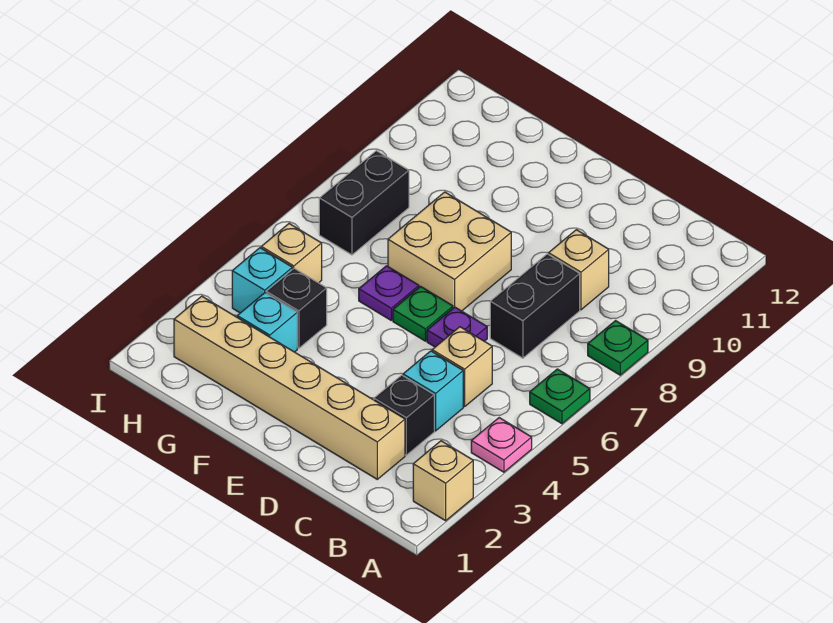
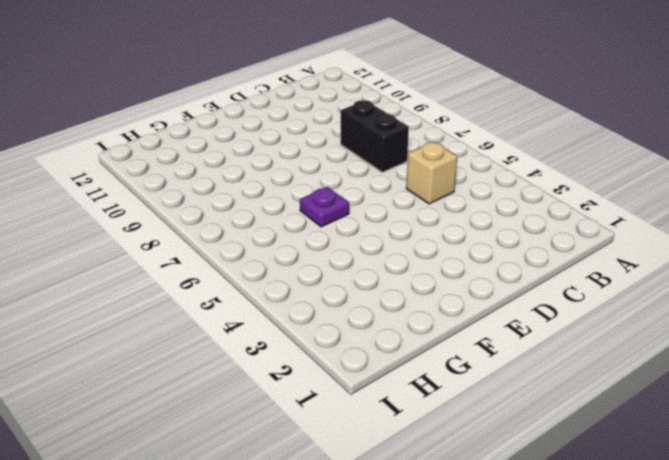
none -> tan brick A2 level 1
none -> pink plate A4 level 1
none -> green plate A6 level 1

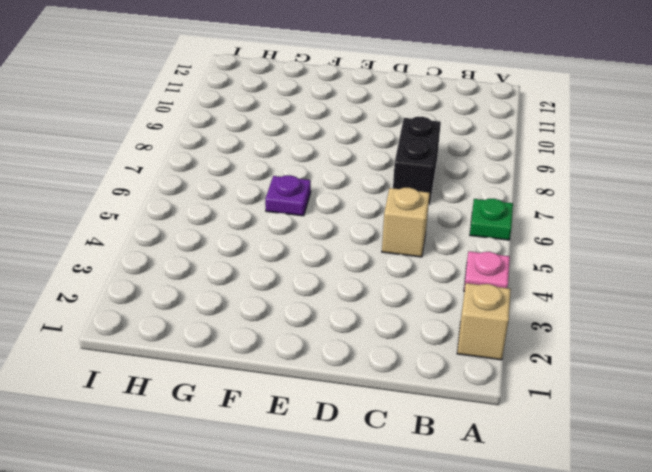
none -> green plate A8 level 1
none -> tan brick C2:H2 level 1
none -> black brick C3 level 1

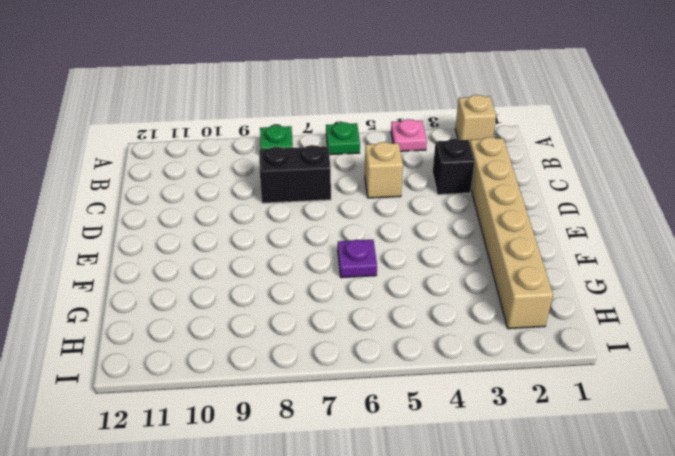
none -> cyan brick C4 level 1
none -> tan brick C9 level 1
none -> purple plate D6 level 1

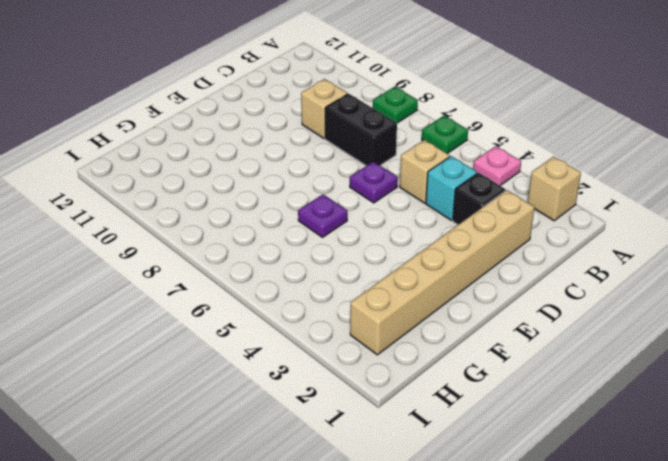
none -> green plate E6 level 1
none -> tan brick E7:F8 level 1
none -> cyan brick G3 level 1

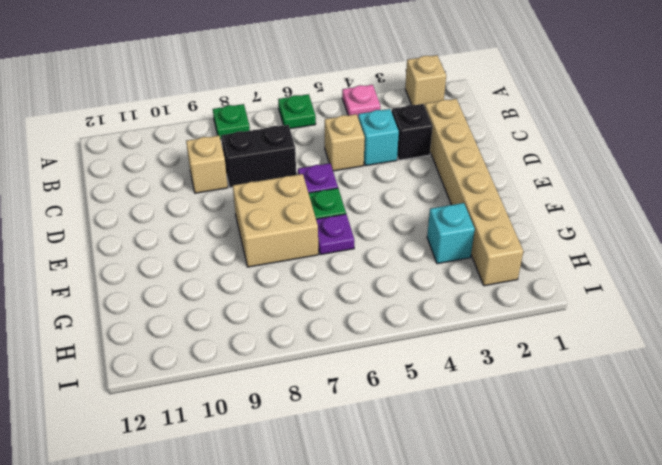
none -> black brick G4 level 1
none -> cyan brick H4 level 1
none -> tan brick H5 level 1

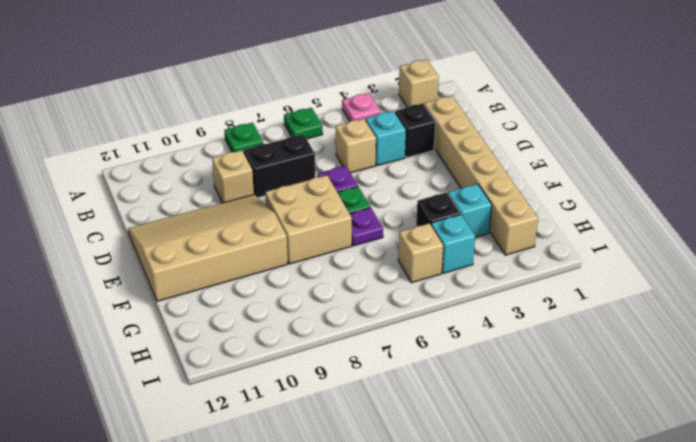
tan slope D9:F12 level 1 top F -> none
none -> black brick H7:H8 level 1

